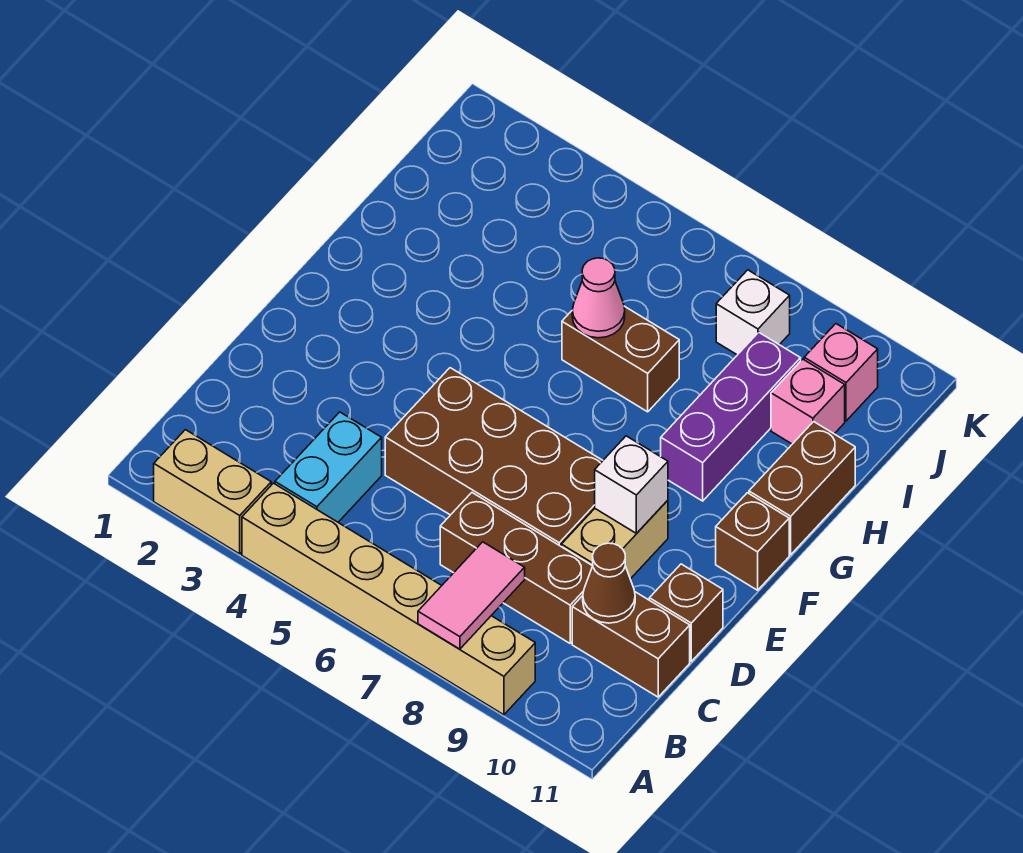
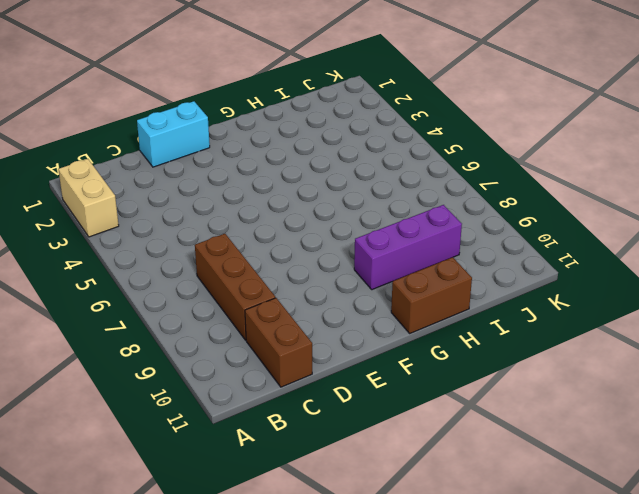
cyan brick D1:E1 level 1 -> cyan brick B4:C4 level 1
none -> tan brick A4:A9 level 1
none -> brown brick D5:E8 level 1
none -> tan brick D9:E9 level 1

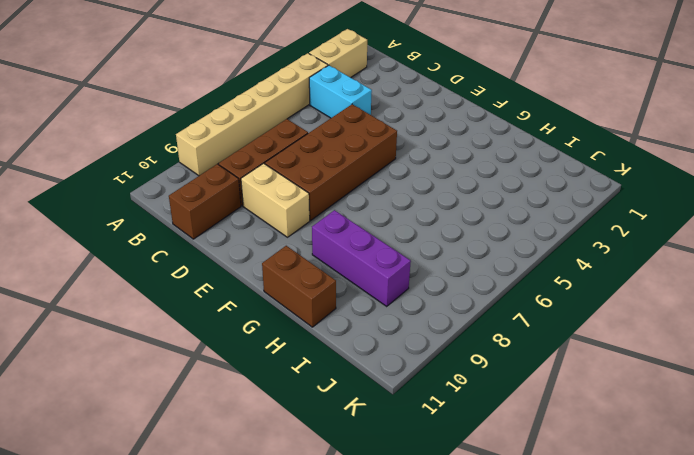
none -> brown brick D11 level 1
none -> brown brick F11 level 1
none -> brown brick H6:H7 level 1

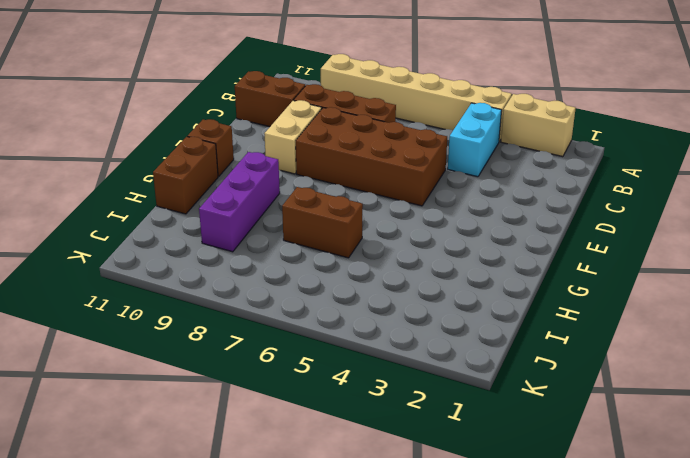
none -> brown brick D11 level 1
none -> pink brick I10 level 1
none -> white brick J8 level 1

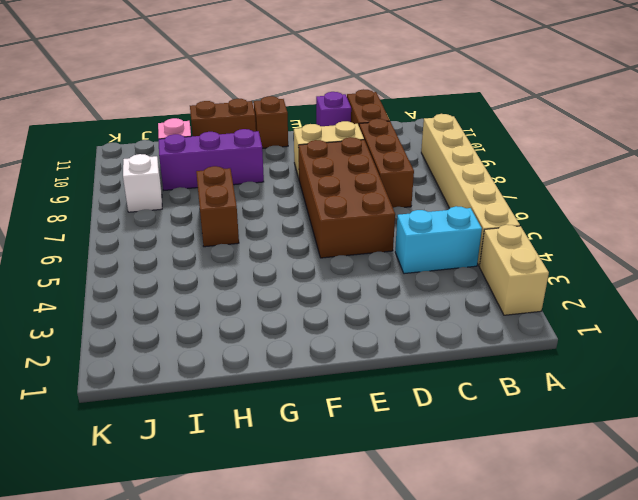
purple brick D11 level 1 -> brown brick D11 level 1
none -> pink brick J10 level 1
none -> pink tile A8:B8 level 2
none -> brown cone C10 level 2

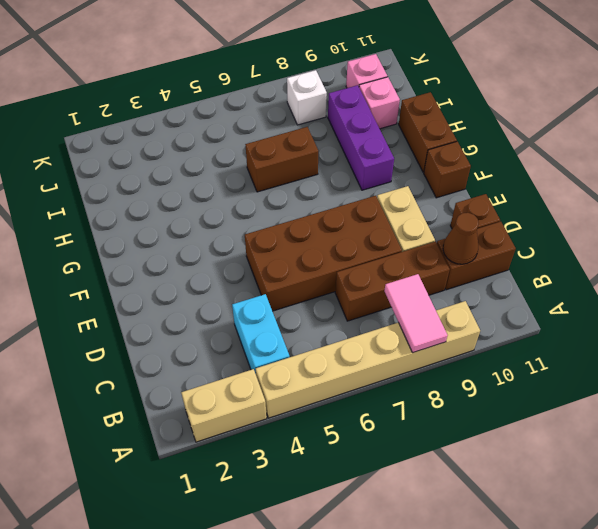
none -> white brick E9 level 2
none -> pink cone H6 level 2

